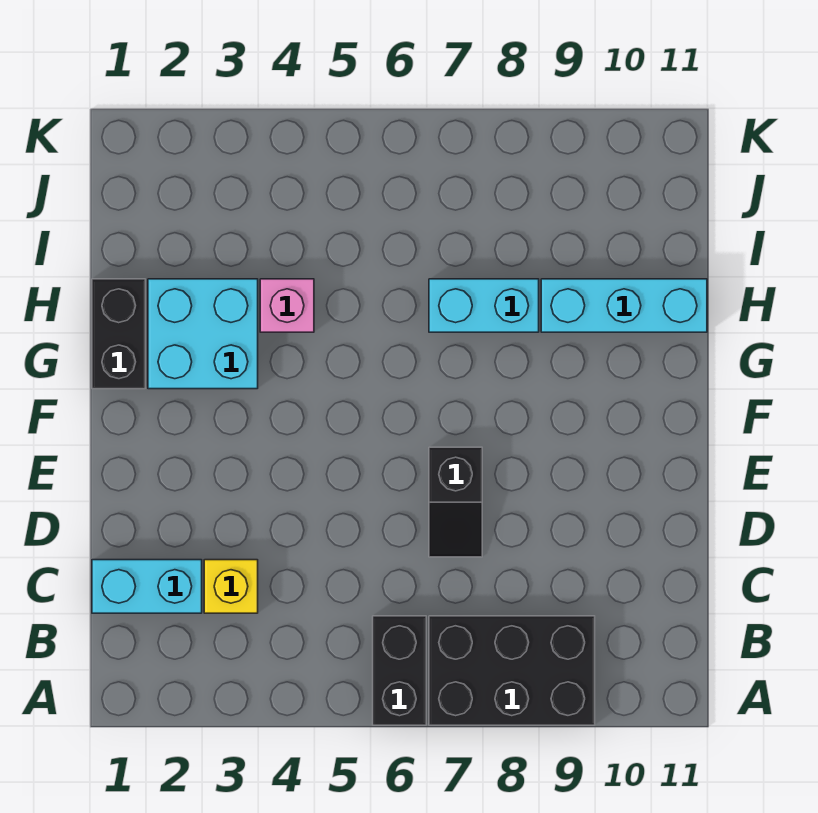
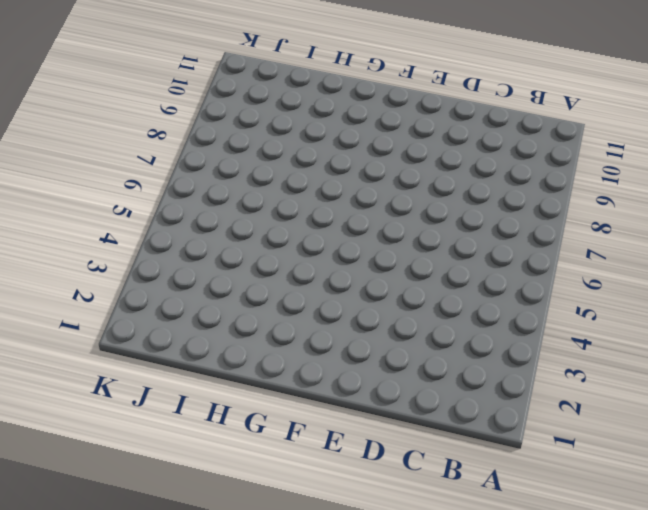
none -> black brick A6:B6 level 1
none -> black brick A7:B9 level 1

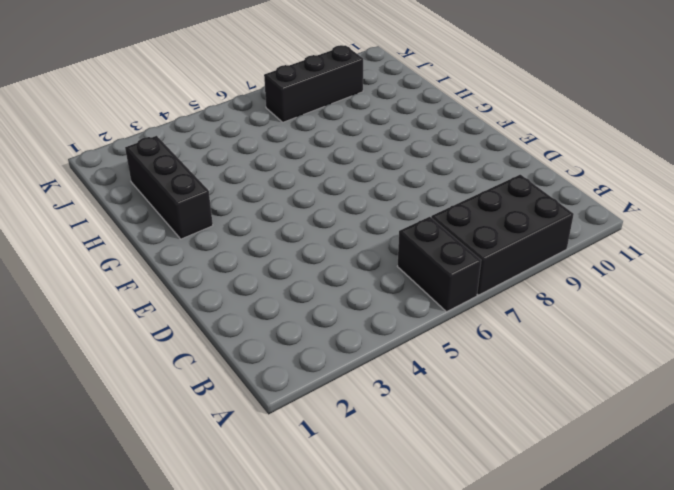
black brick G2:I2 level 1 -> cyan brick G2:H3 level 1
black brick J7:J9 level 1 -> none
none -> cyan brick C1:C2 level 1
none -> yellow brick C3 level 1

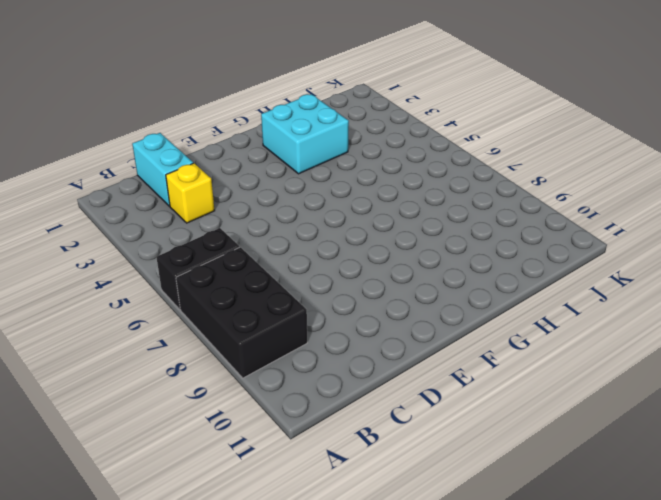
none -> black slope D7:E7 level 1 top E
none -> black brick G1:H1 level 1

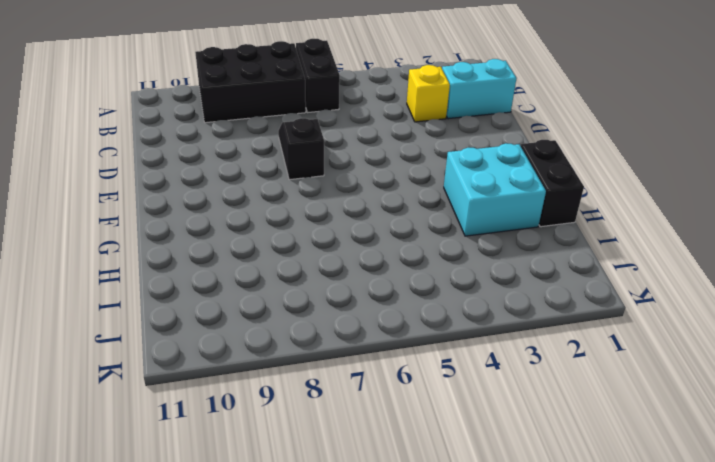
none -> pink brick H4 level 1
none -> cyan brick H7:H8 level 1

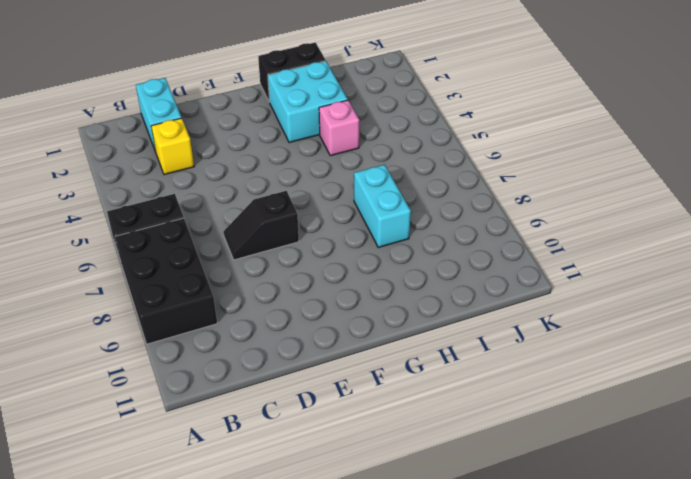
none -> cyan brick H9:H11 level 1

